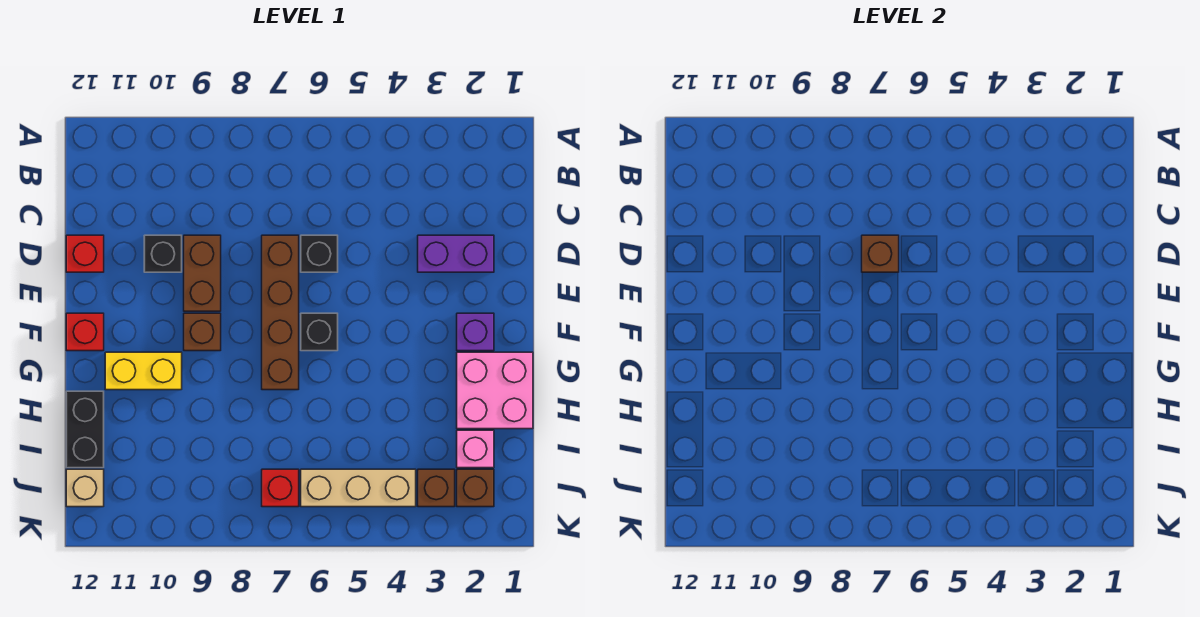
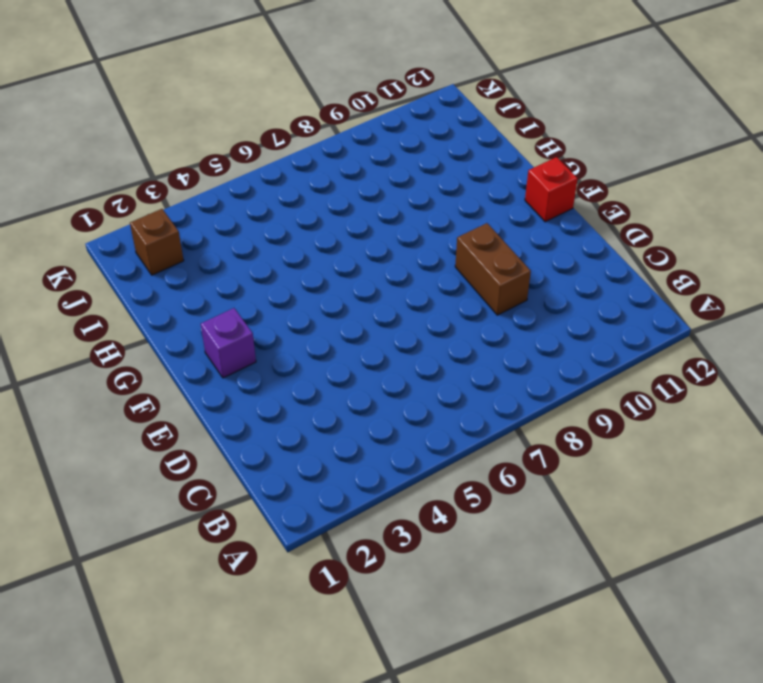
none -> purple brick D2:D3 level 1
none -> black brick D6 level 1
none -> brown brick D7:G7 level 1

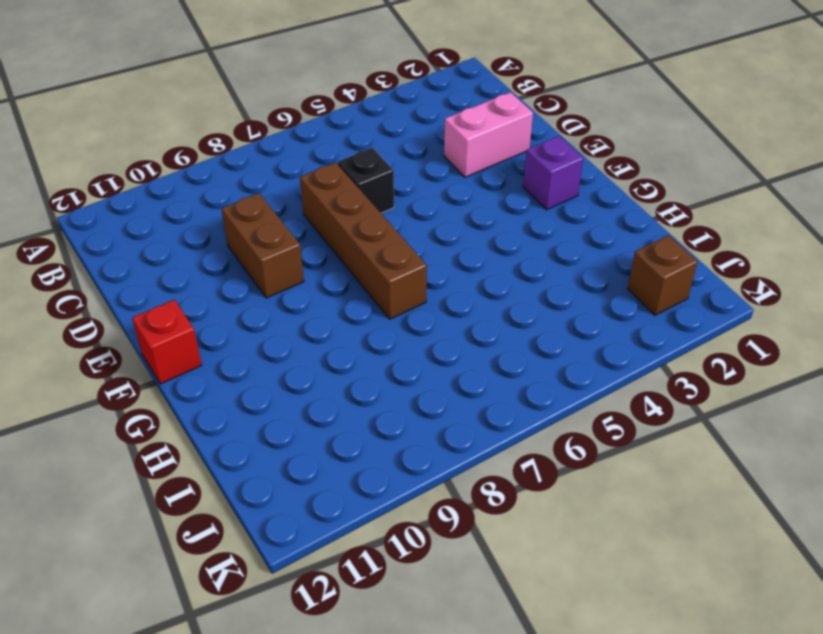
pink brick D2:D3 level 1 -> purple brick D2:D3 level 1
none -> black brick D10 level 1
none -> red brick D12 level 1
none -> black brick F6 level 1

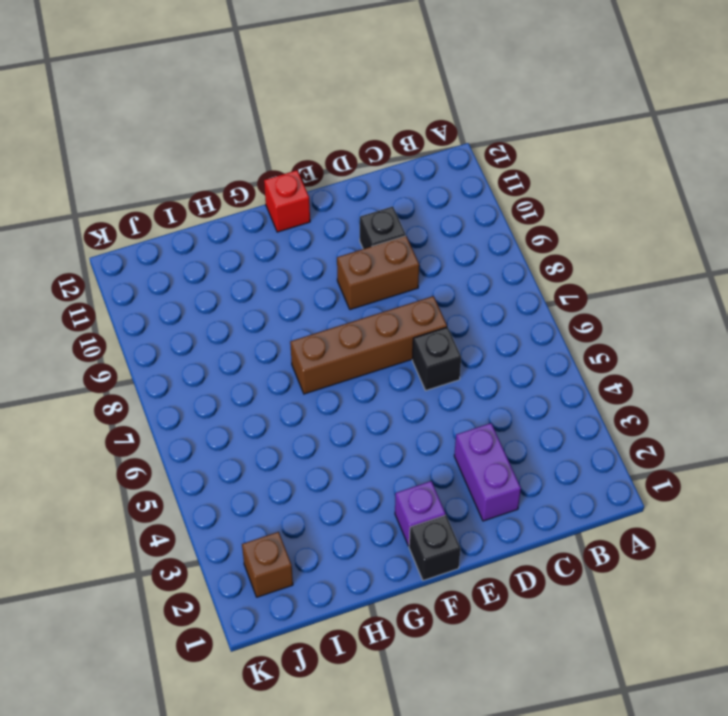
black brick F1 level 1 -> black brick F6 level 1
none -> red brick D12 level 1
none -> brown brick F9 level 1
none -> pink brick G1:H2 level 1

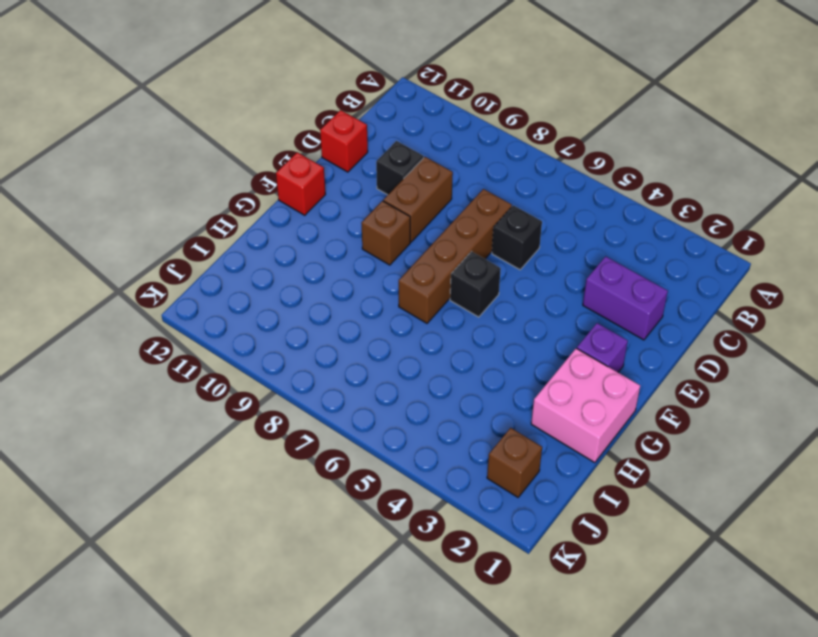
none -> yellow brick G10:G11 level 1
none -> black brick H12:I12 level 1
none -> pink brick I2 level 1

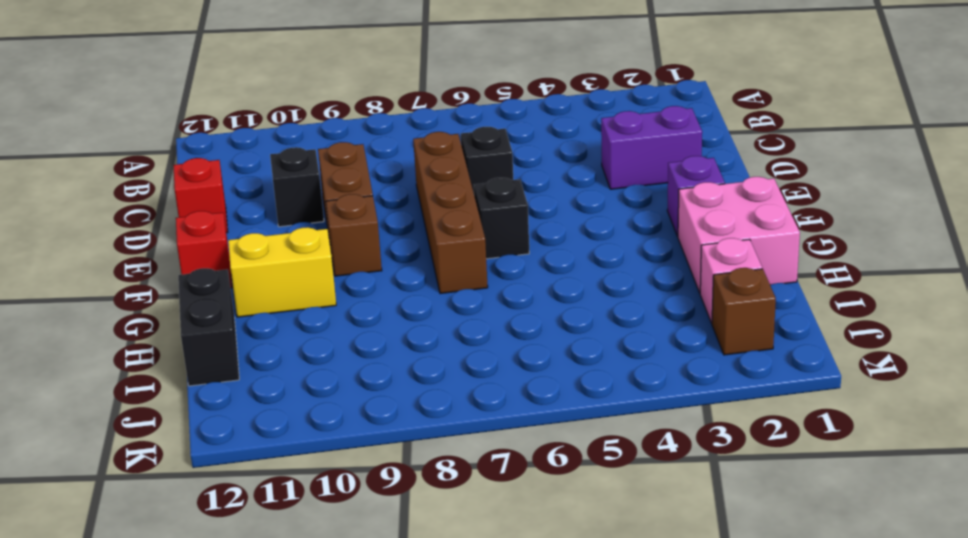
none -> brown brick J3 level 1
none -> tan brick J4:J6 level 1
none -> red brick J7 level 1

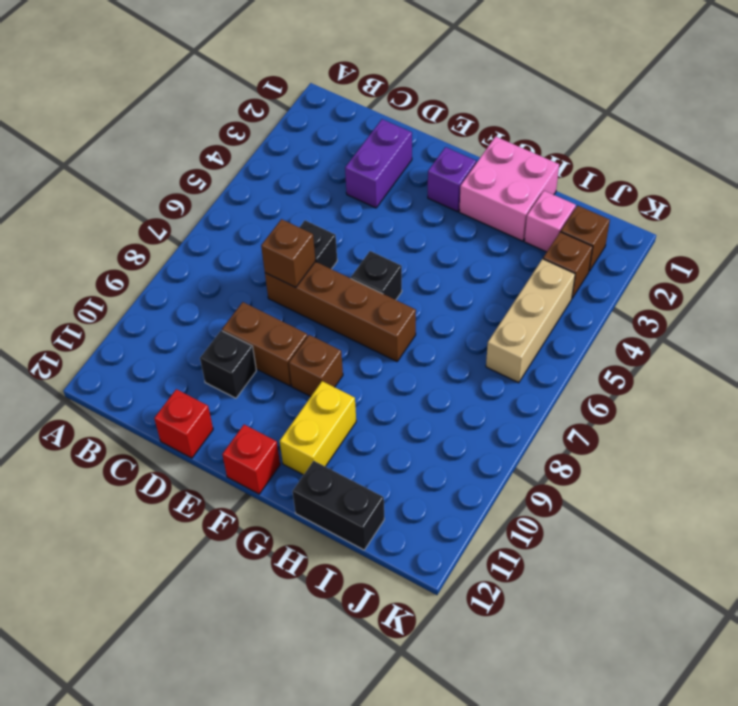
none -> red brick J7 level 1
none -> tan brick J12 level 1

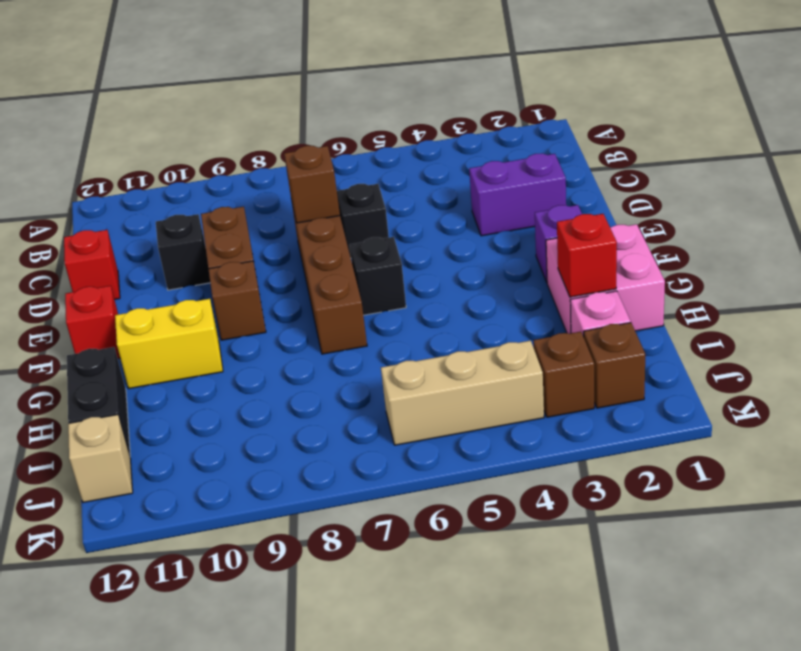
red brick H2 level 2 -> red brick J7 level 1

